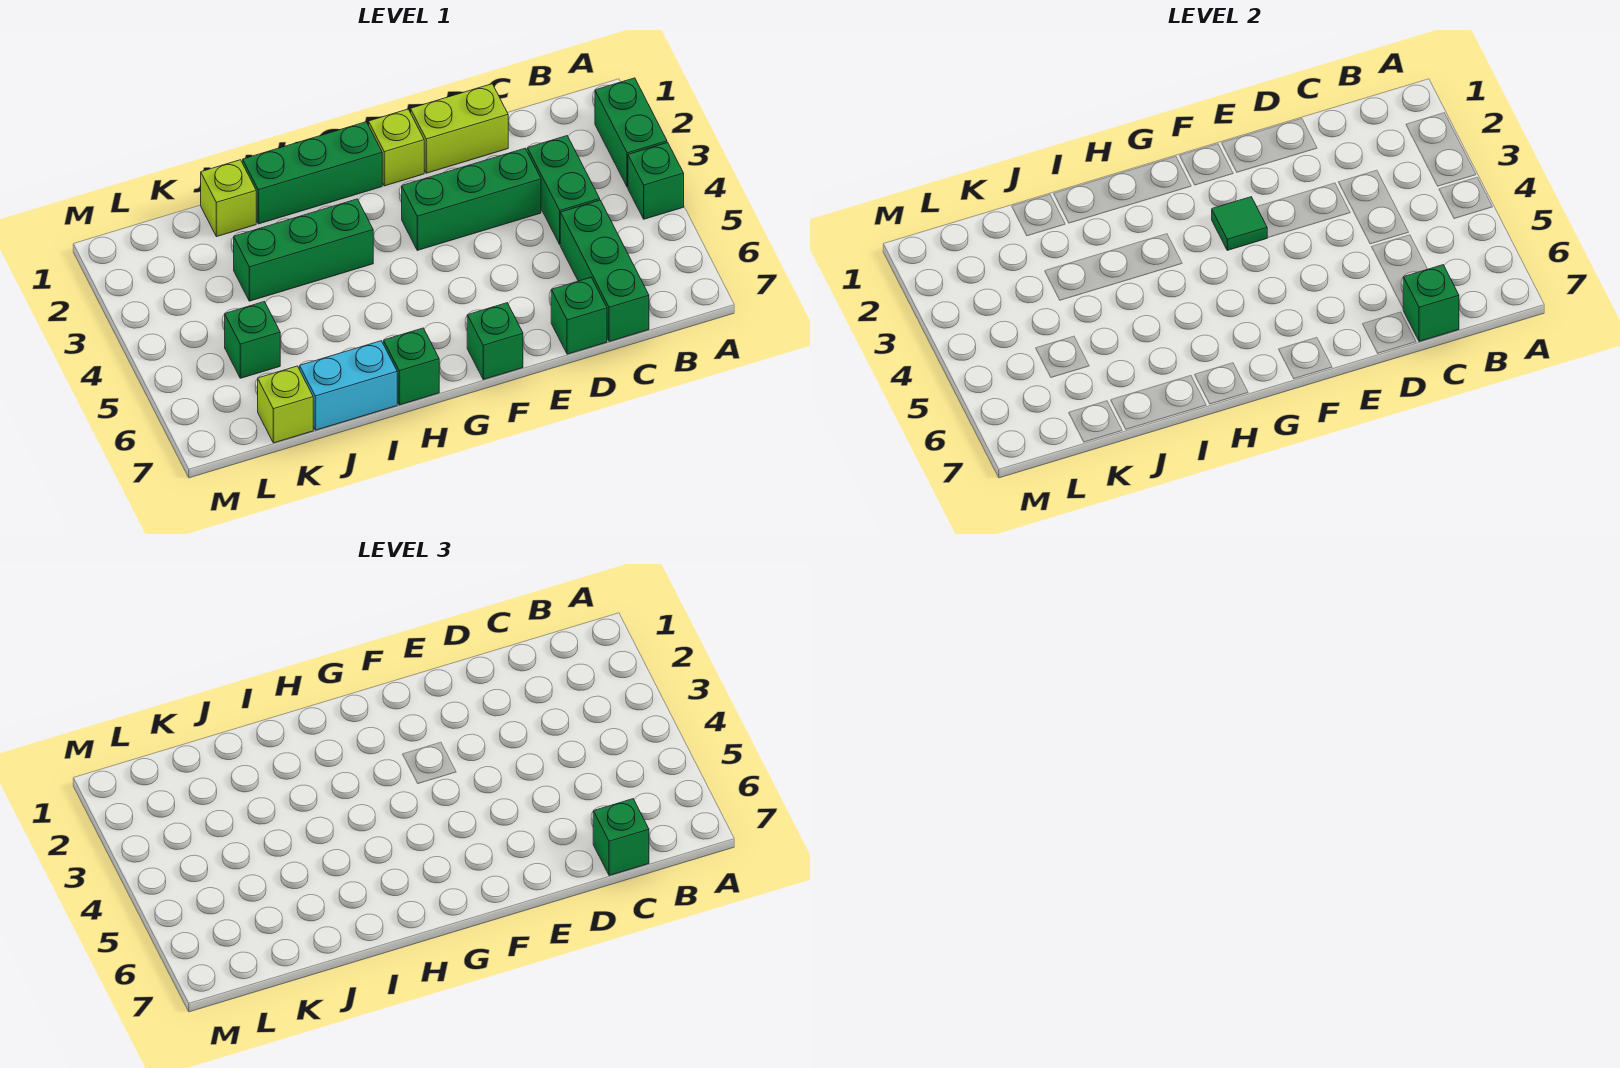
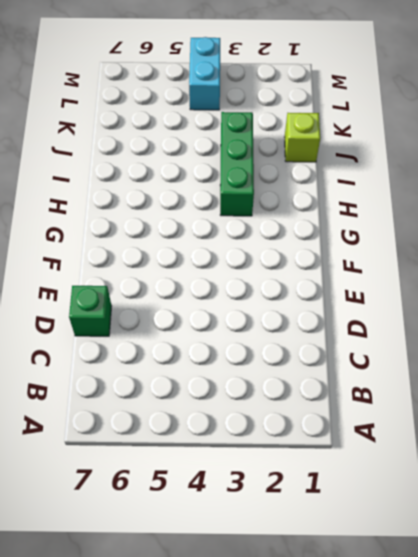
cyan brick L4:M4 level 1 -> cyan brick I7:J7 level 1
none -> green brick A2:A3 level 1
none -> green brick A4 level 1
none -> green brick C3:C4 level 1

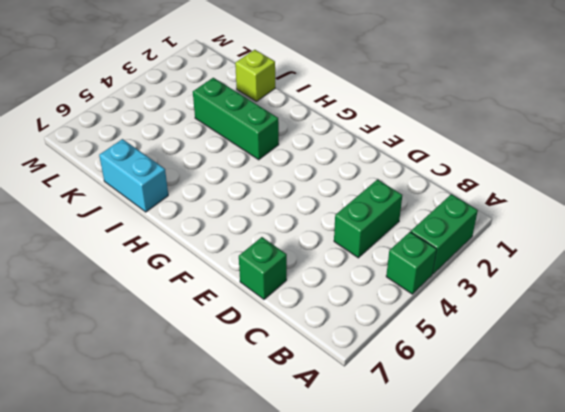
none -> green brick C5:C7 level 1
none -> lime brick D1:E1 level 1
none -> green brick D3:F3 level 1

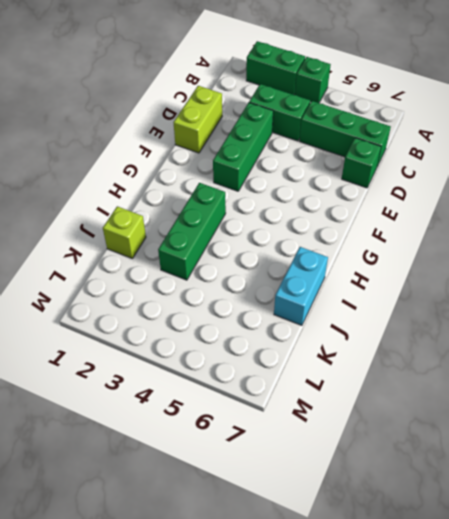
none -> lime brick F1 level 1
none -> green brick F7 level 1
none -> green brick G1:I1 level 1

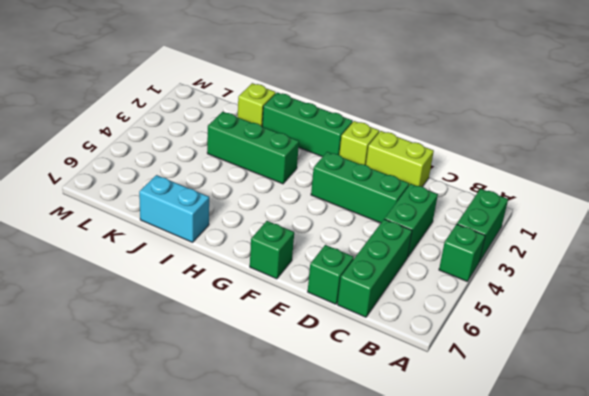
none -> green brick H7 level 1
none -> green brick K5 level 1
none -> lime brick K7 level 1

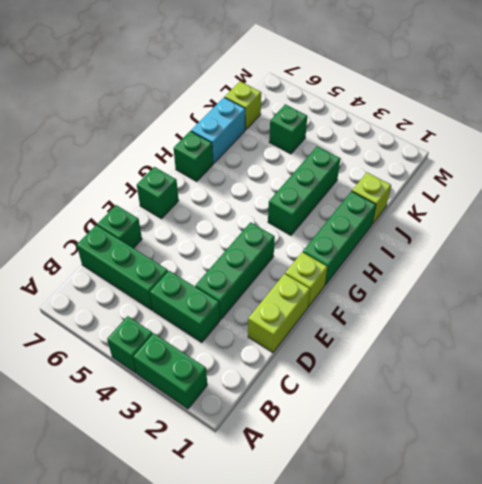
none -> green brick C7 level 2
none -> green tile F3 level 2
none -> green brick C7 level 3

